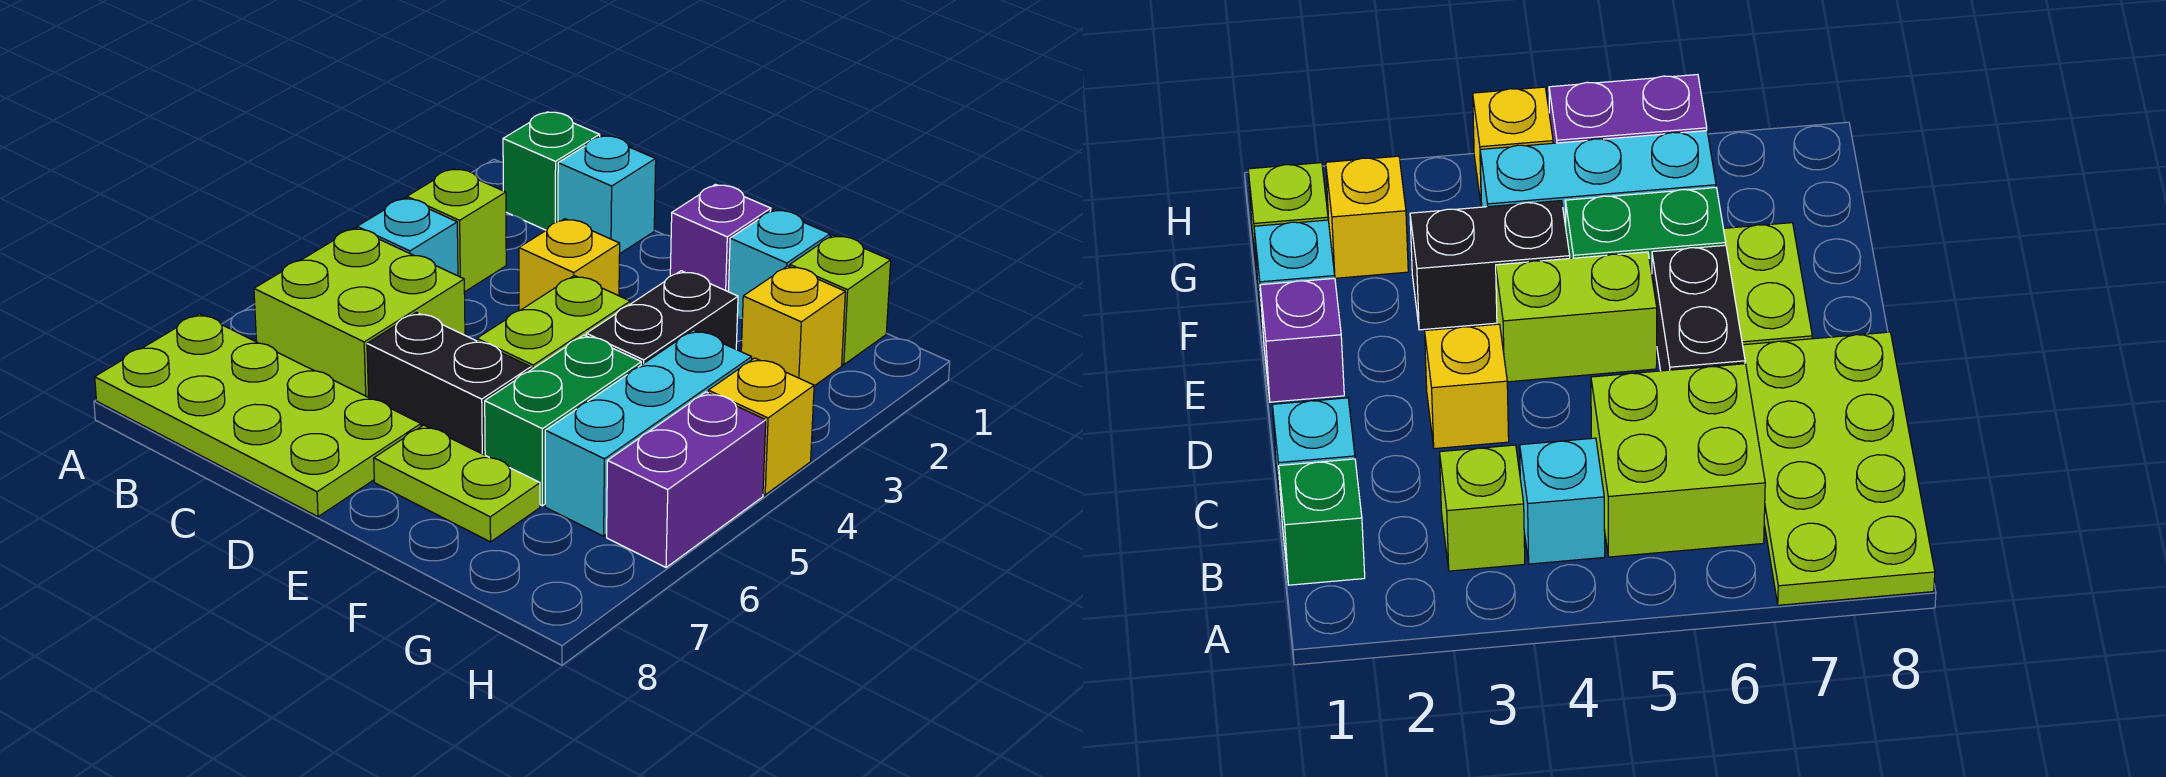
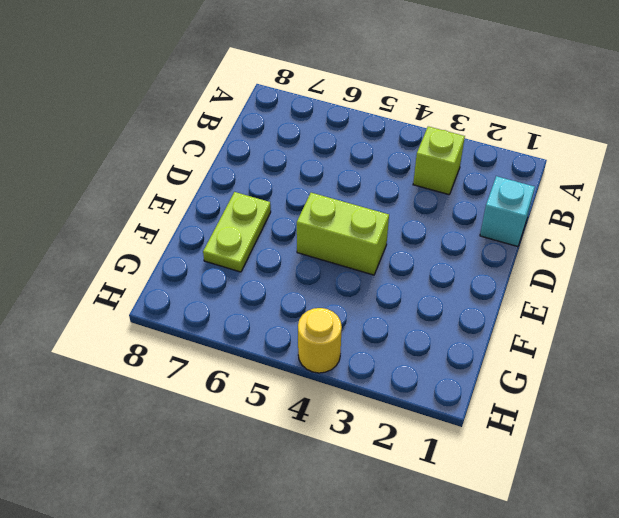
yellow round brick H4 level 1 -> yellow brick H4 level 1
none -> lime plate A7:D8 level 1
none -> green brick B1 level 1
none -> cyan brick B4 level 1

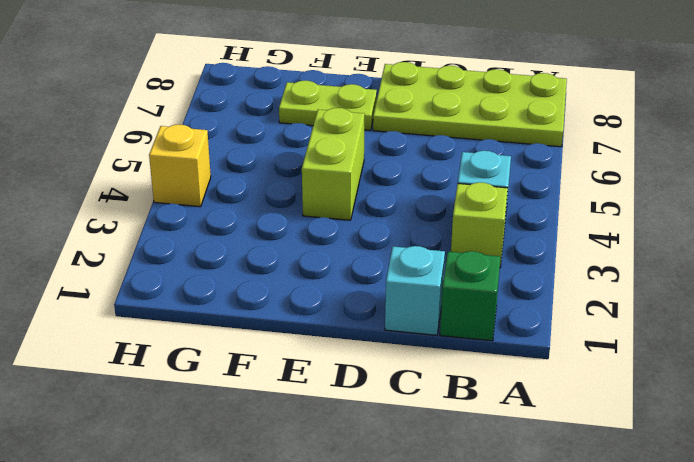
none -> lime brick B5:C6 level 1
none -> yellow brick D3 level 1
none -> black brick D6:E6 level 1

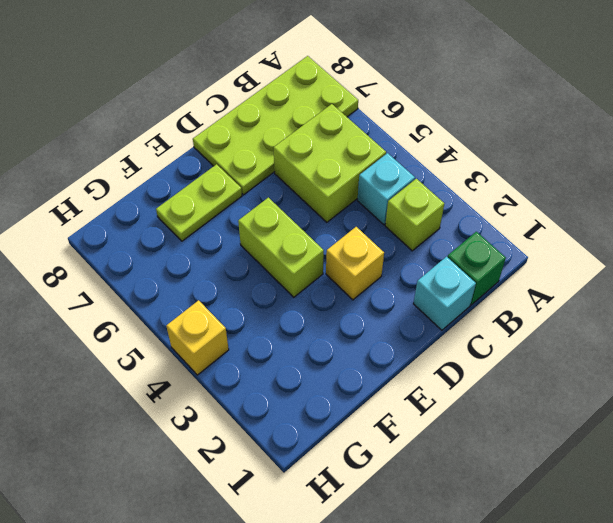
none -> black brick D6:E6 level 1
none -> purple brick E1 level 1
none -> cyan brick F1 level 1

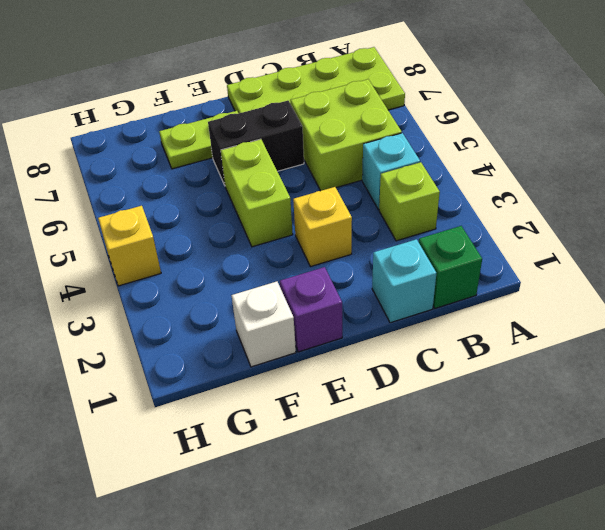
white brick F1 level 1 -> cyan brick F1 level 1
none -> black brick F3:F4 level 1
none -> green brick F5:F6 level 1
none -> lime brick G1 level 1

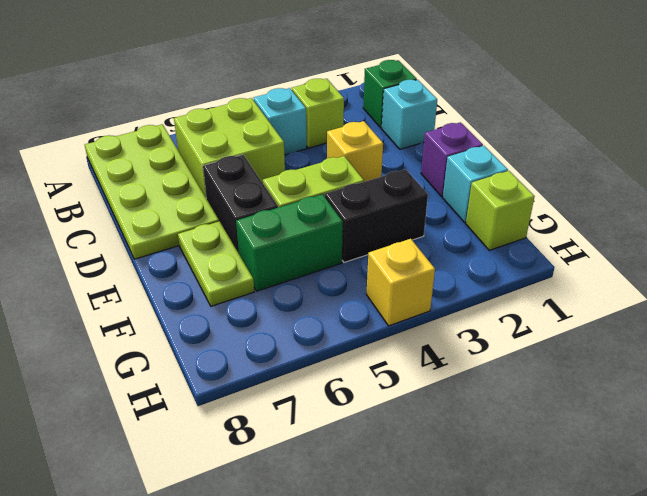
none -> yellow brick G2 level 1
none -> cyan brick G4:G6 level 1
none -> purple brick H5:H6 level 1

